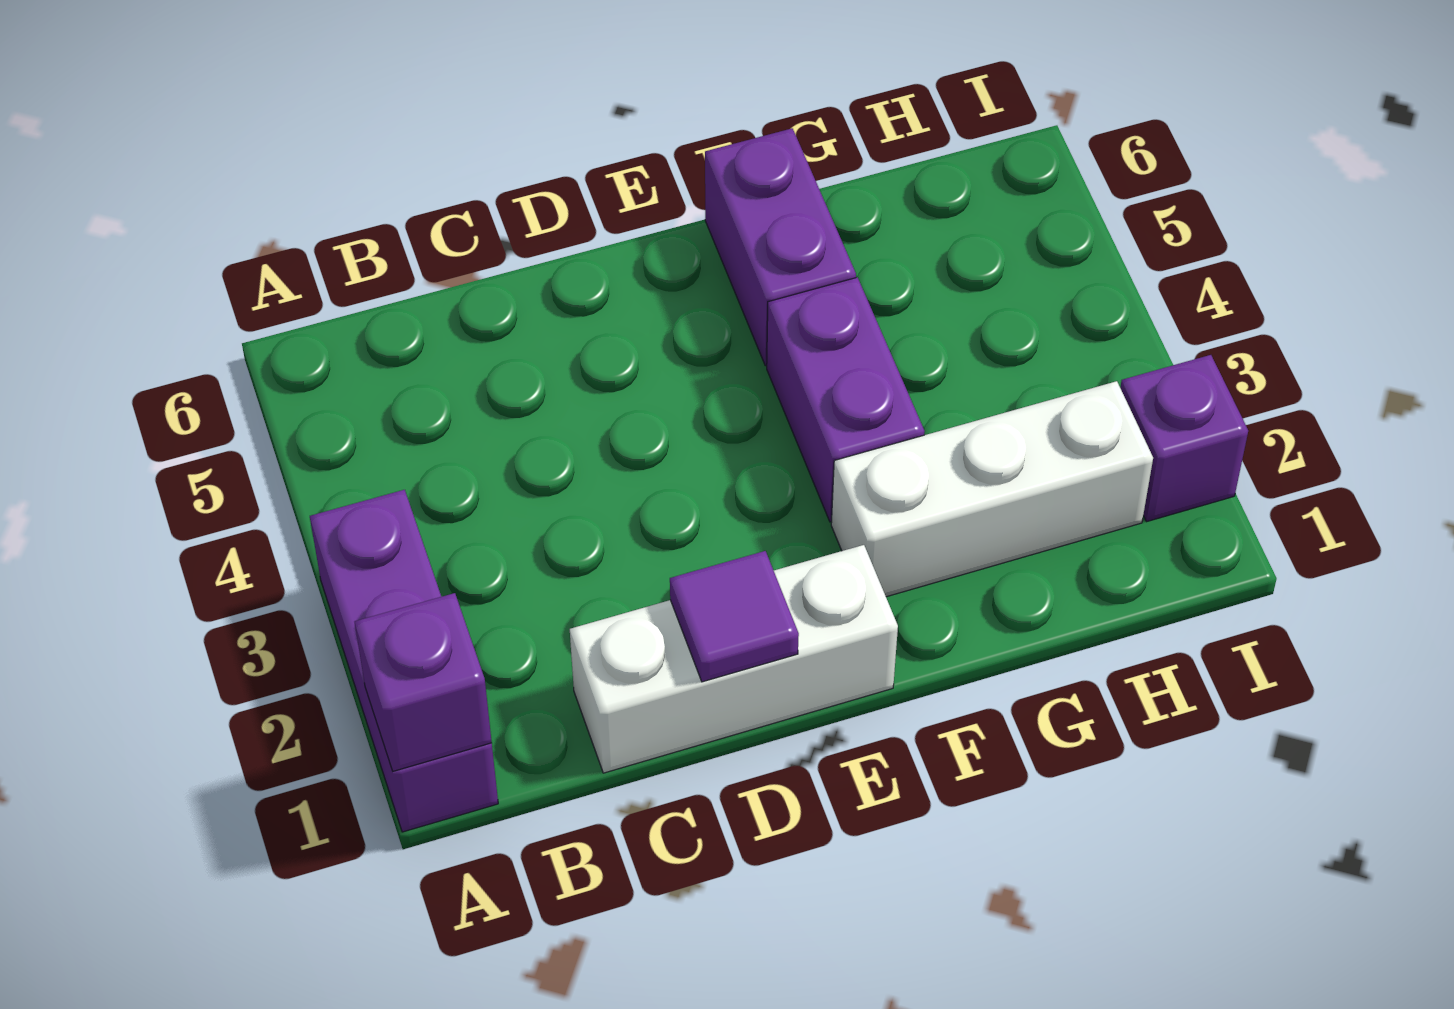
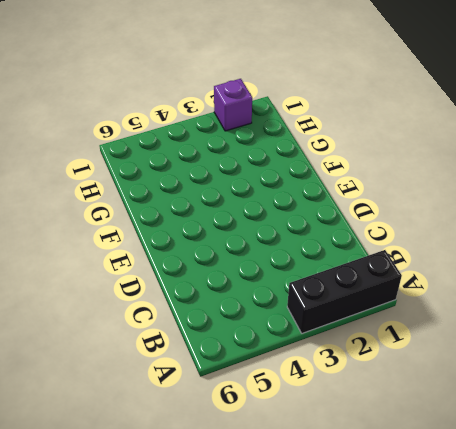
black brick A1:A3 level 1 -> purple brick A1:A3 level 1
none -> white brick C1:E1 level 1
none -> white brick F2:H2 level 1

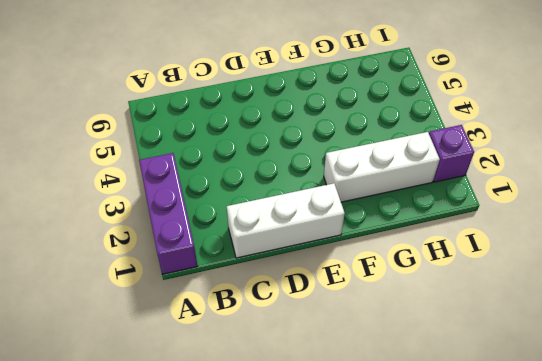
none -> purple brick F3:F4 level 1
none -> purple brick F5:F6 level 1

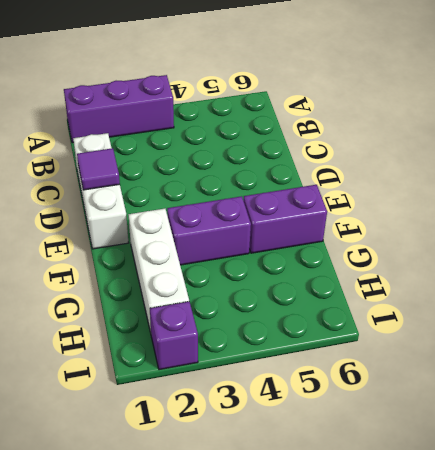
none -> purple brick A1 level 2

